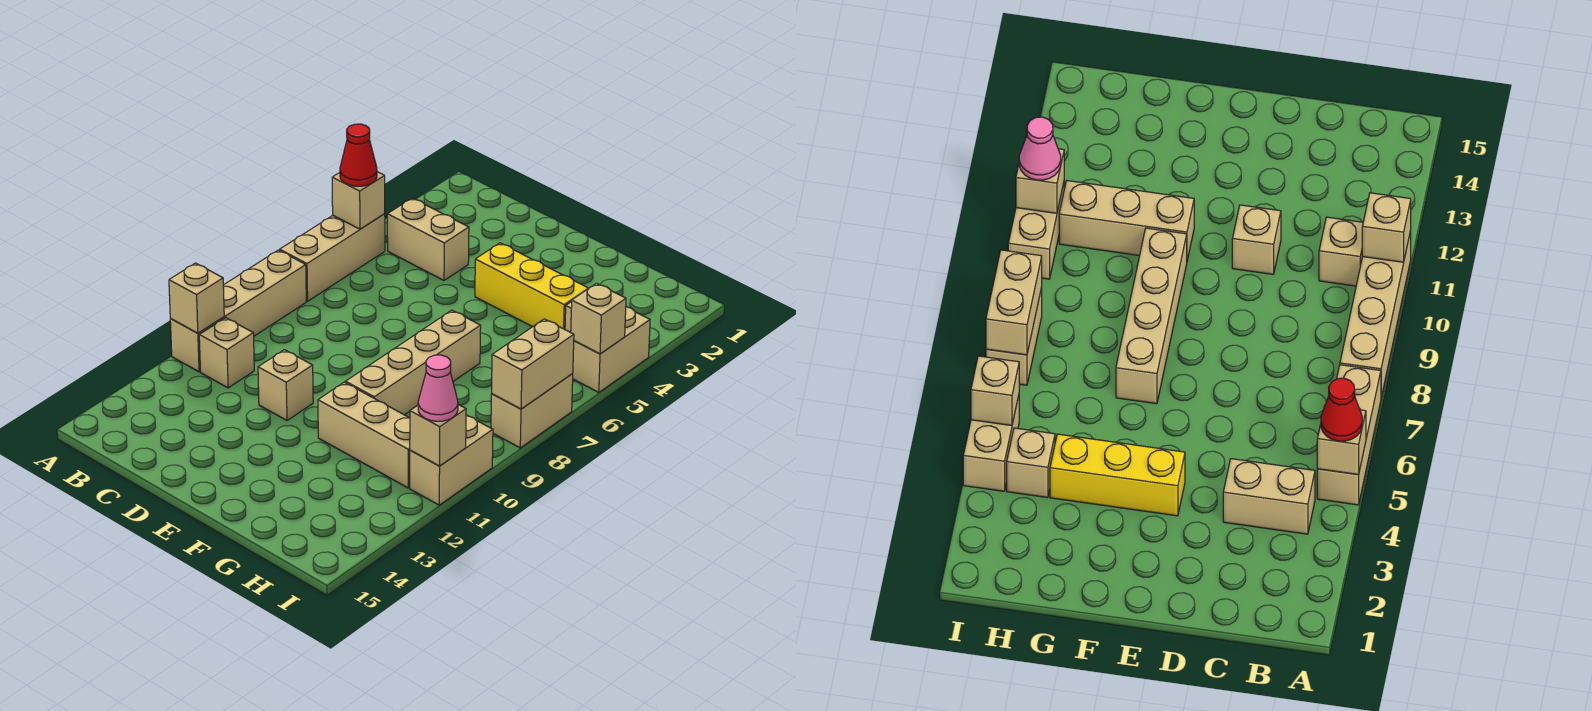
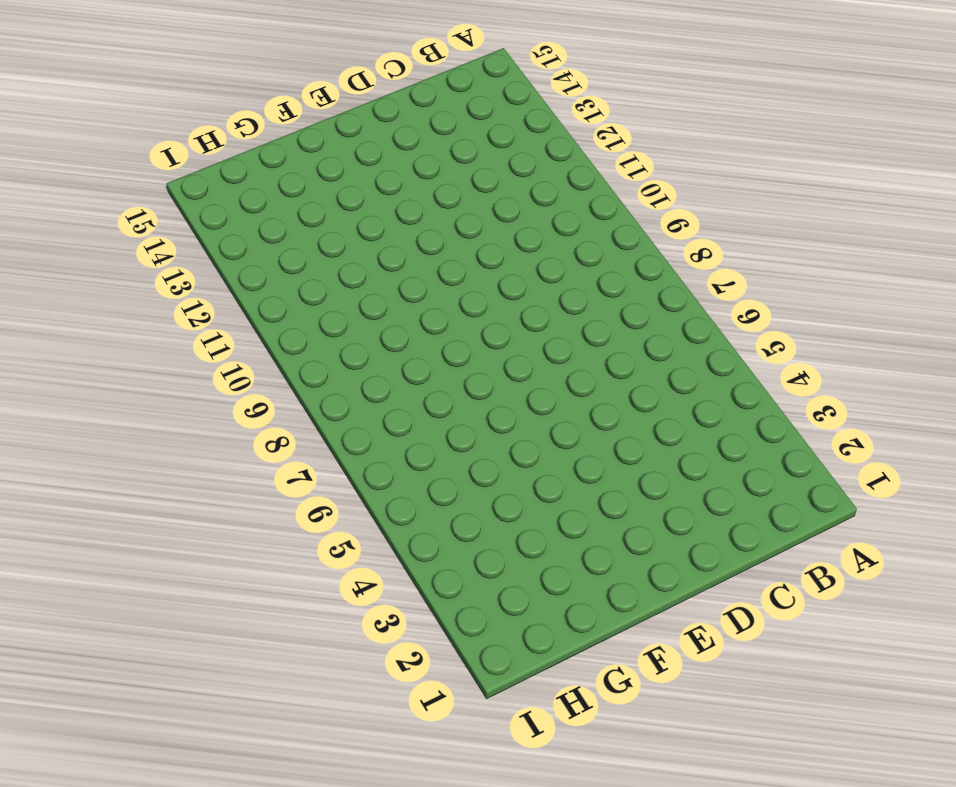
none -> tan brick A5:A7 level 1
none -> tan brick A8:A11 level 1
none -> tan brick B4:C4 level 1

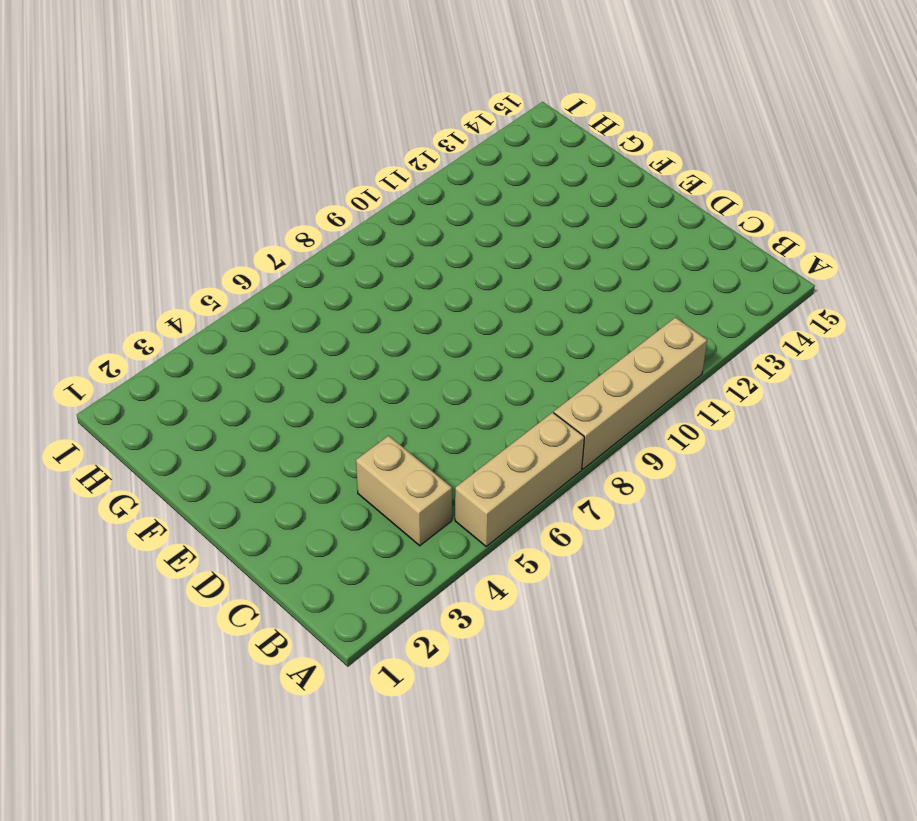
none -> tan brick B11 level 1
none -> tan brick D11 level 1
none -> yellow brick E4:G4 level 1

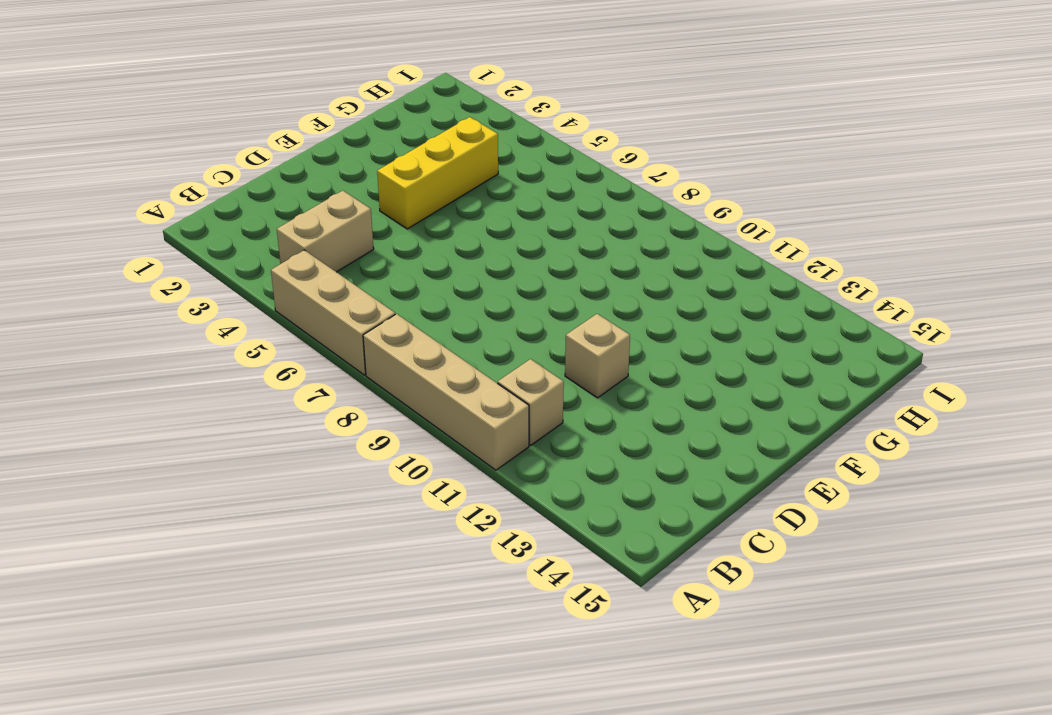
none -> tan brick F7:F10 level 1
none -> tan brick F11:H11 level 1
none -> tan brick H4 level 1

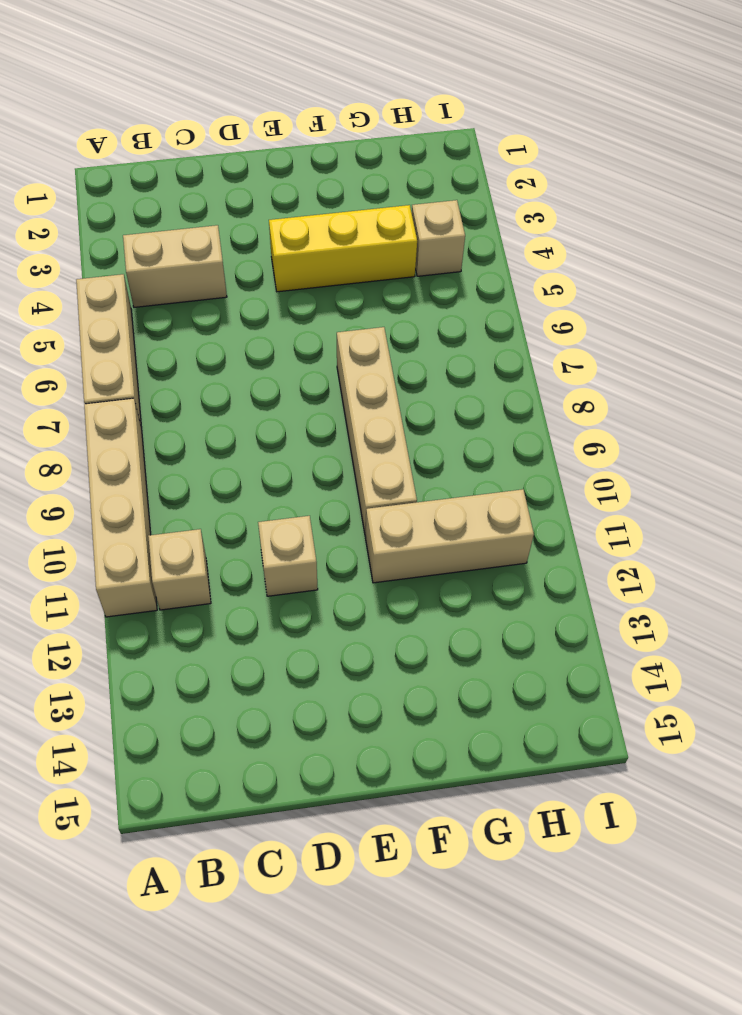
none -> tan brick I4:I5 level 1
none -> tan brick I7:I8 level 1
none -> tan brick I10:I11 level 1

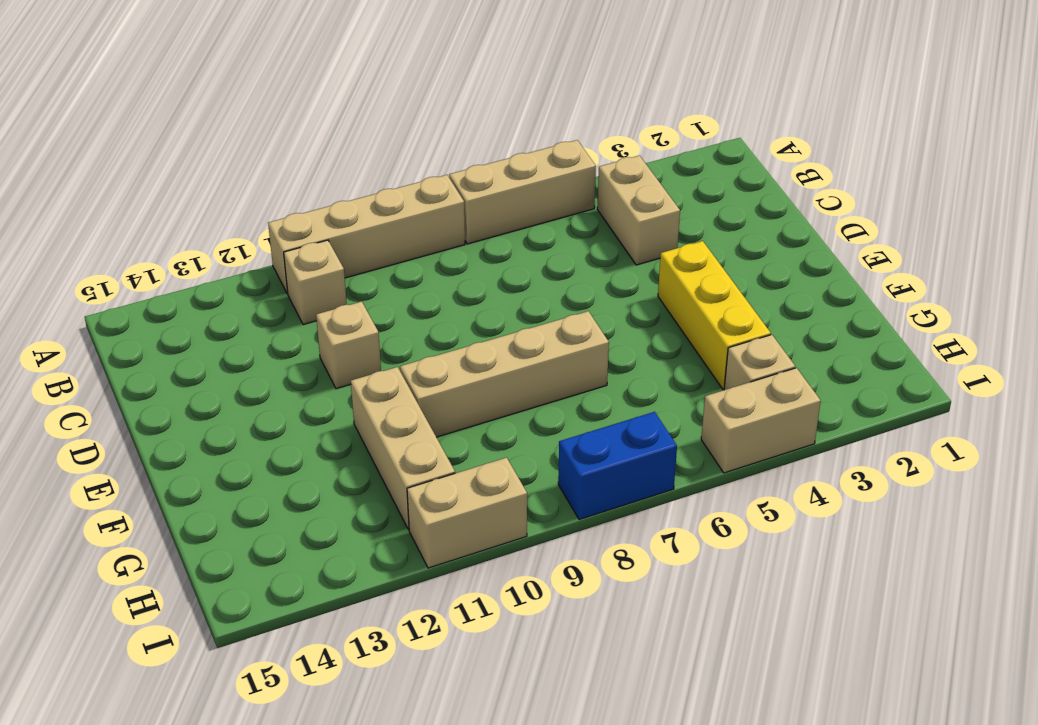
blue brick I7:I8 level 1 -> tan brick I7:I8 level 1
none -> tan brick A5 level 2
none -> tan brick A11 level 2
none -> tan brick I5 level 2

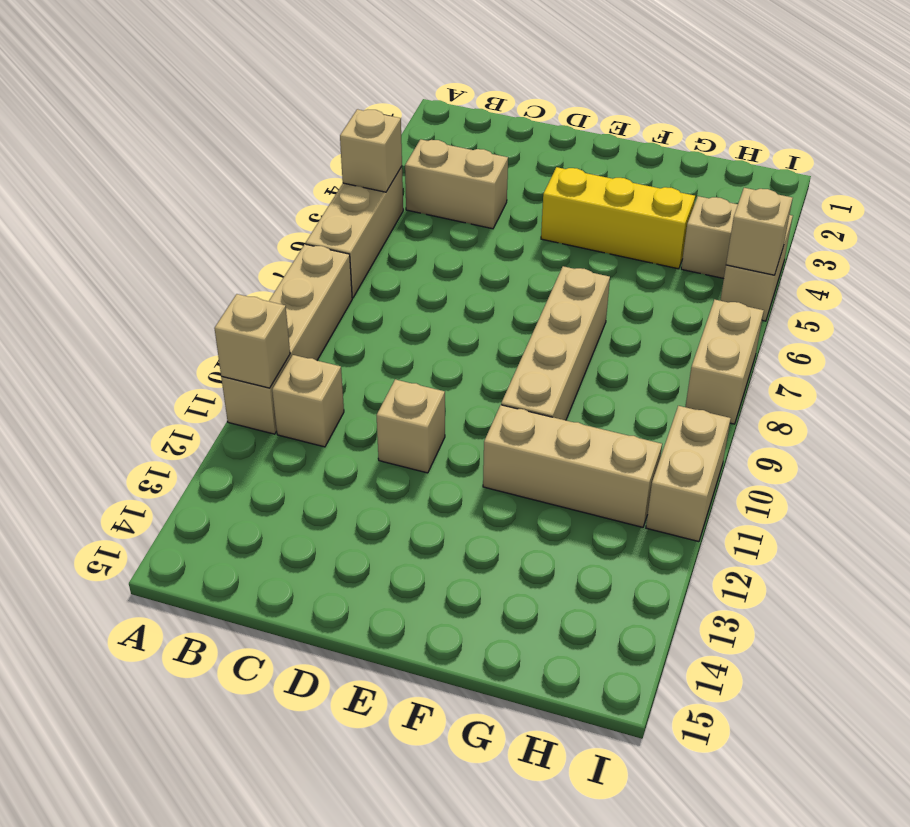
none -> tan brick I7:I8 level 2
none -> tan brick I11 level 2
none -> red cone A5 level 3

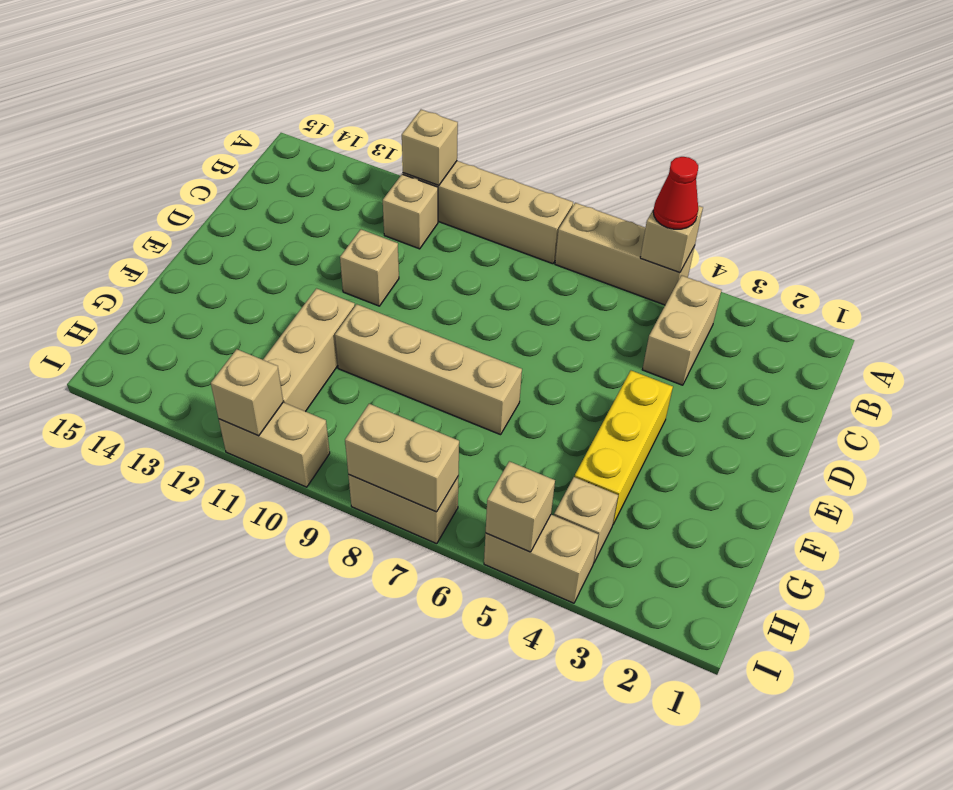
none -> pink cone I11 level 3

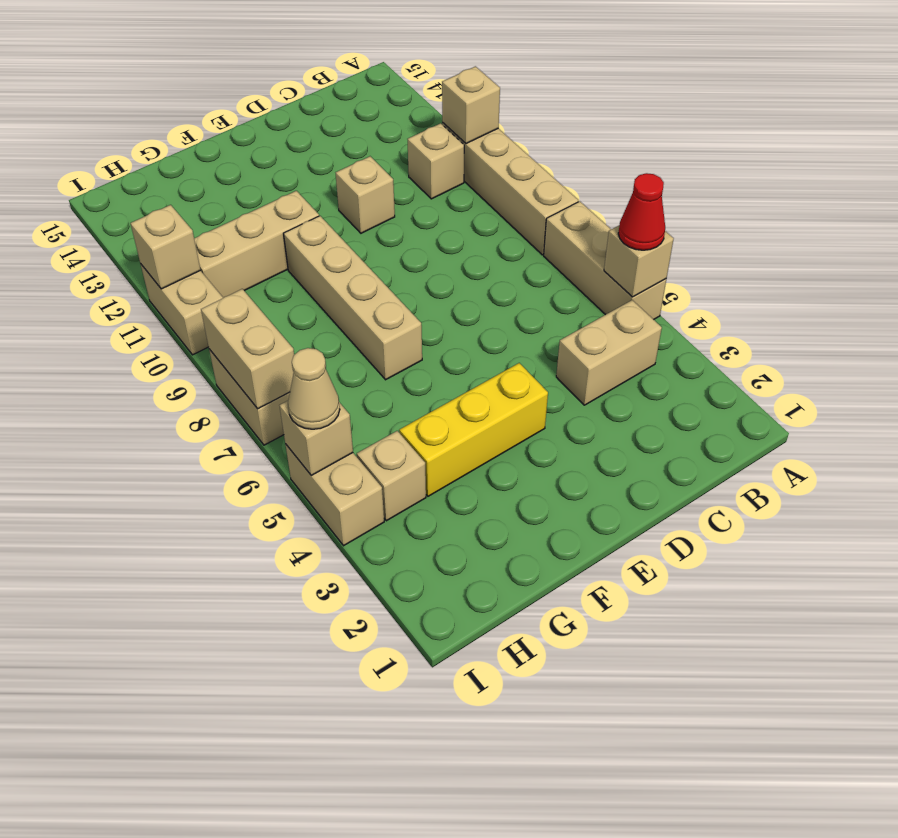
tan cone I5 level 3 -> none
none -> pink cone I11 level 3

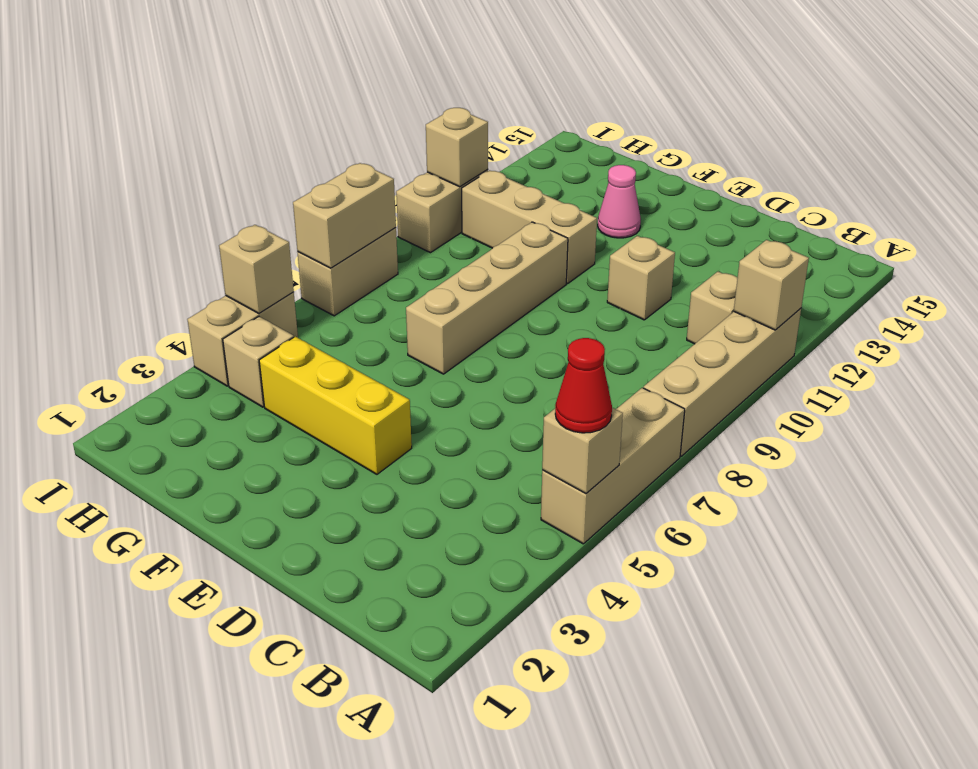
pink cone F13 level 1 -> pink cone I11 level 3
none -> tan brick B4:C4 level 1

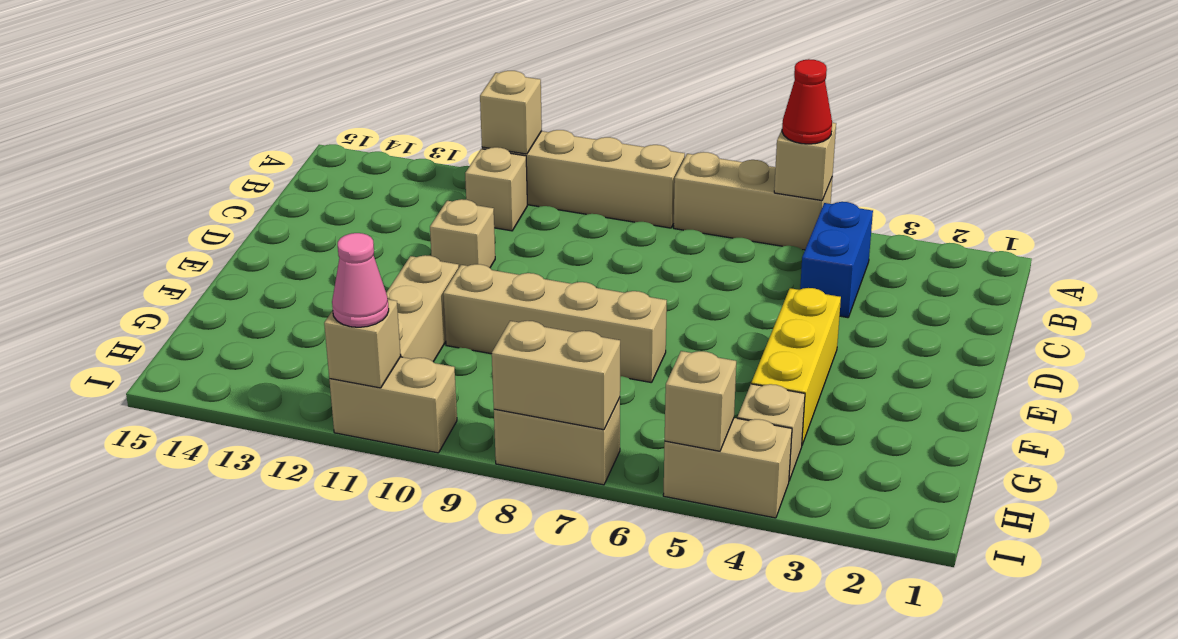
blue brick B4:C4 level 1 -> tan brick B4:C4 level 1

